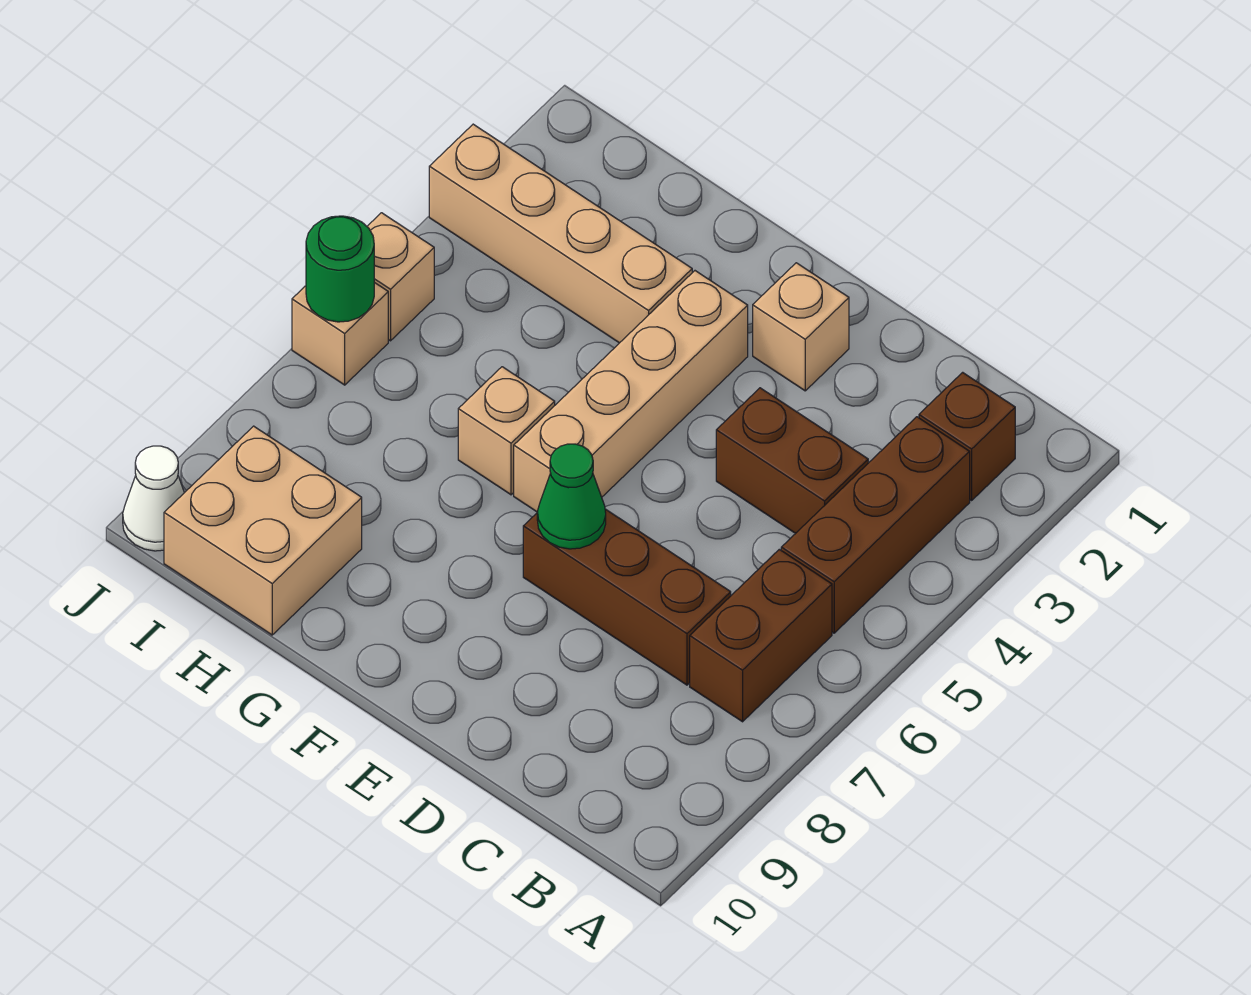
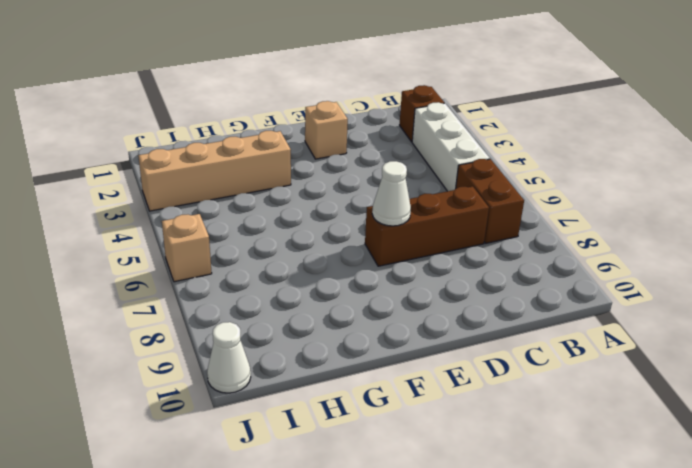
white brick B3:B5 level 1 -> brown brick B3:B5 level 1
white cone E7 level 2 -> green cone E7 level 2
none -> brown brick C4:D4 level 1
none -> tan brick F3:F6 level 1
none -> tan brick G6 level 1

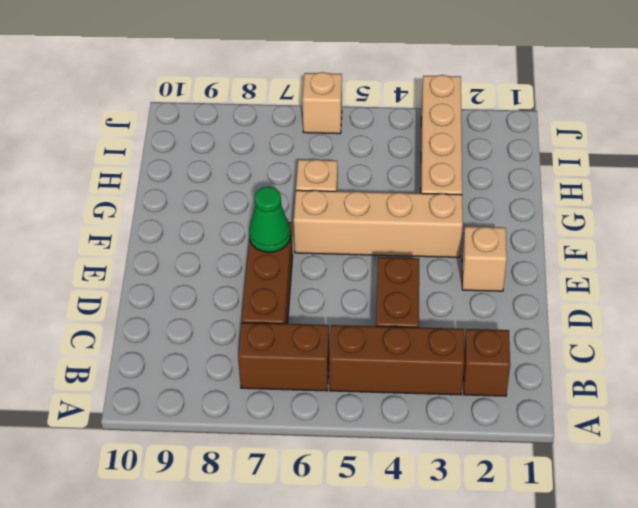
none -> tan brick H9:I10 level 1
none -> tan brick J5 level 1
none -> white cone J10 level 1

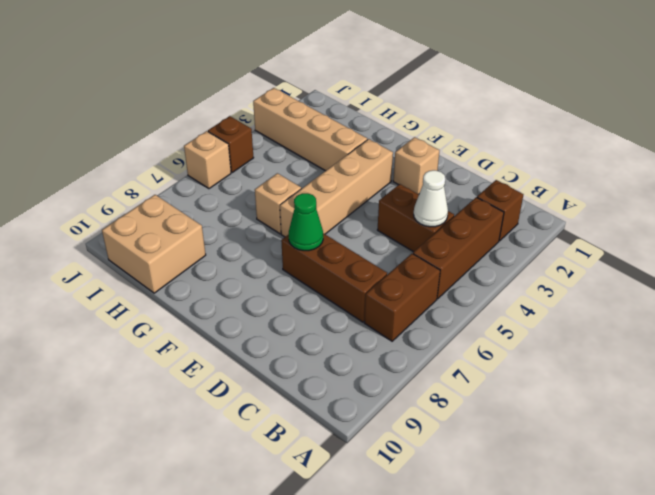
white cone C4 level 2 -> white cone J10 level 1
brown brick J5 level 1 -> tan brick J5 level 1
none -> green round brick J6 level 2

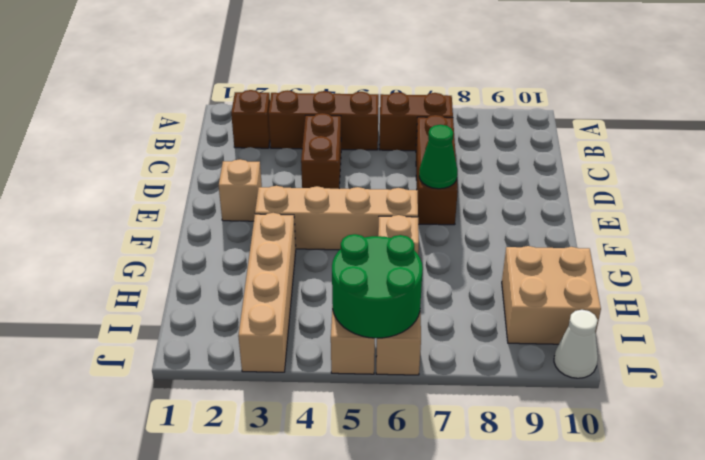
green round brick I5:J6 level 2 -> green round brick J6 level 2

